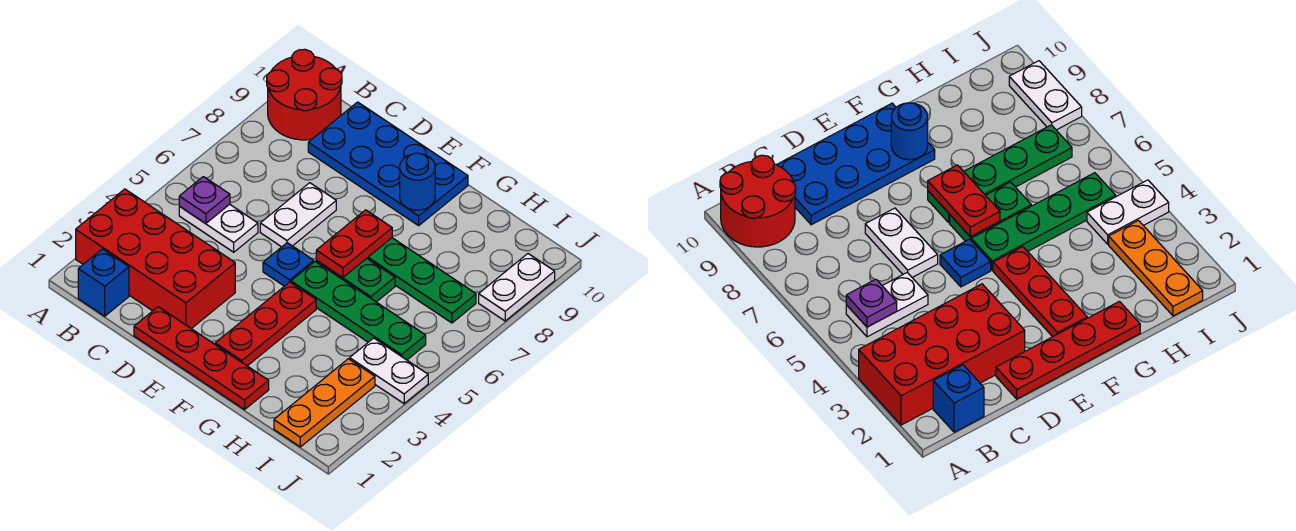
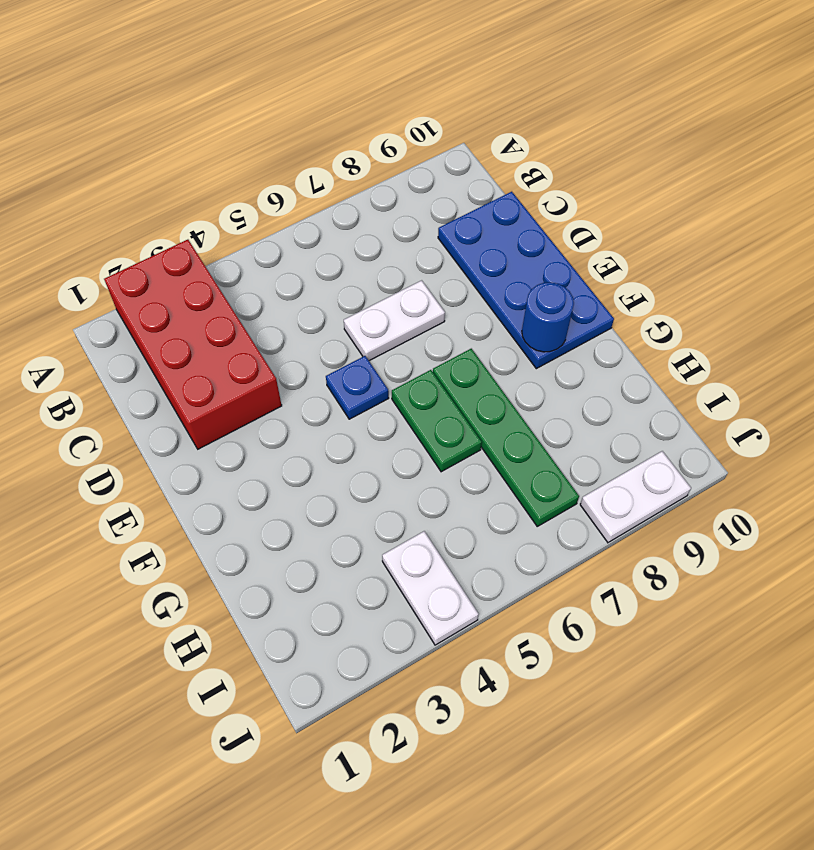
none -> red round brick A9:B10 level 1
none -> blue brick B1 level 1
none -> white plate B5:C5 level 1

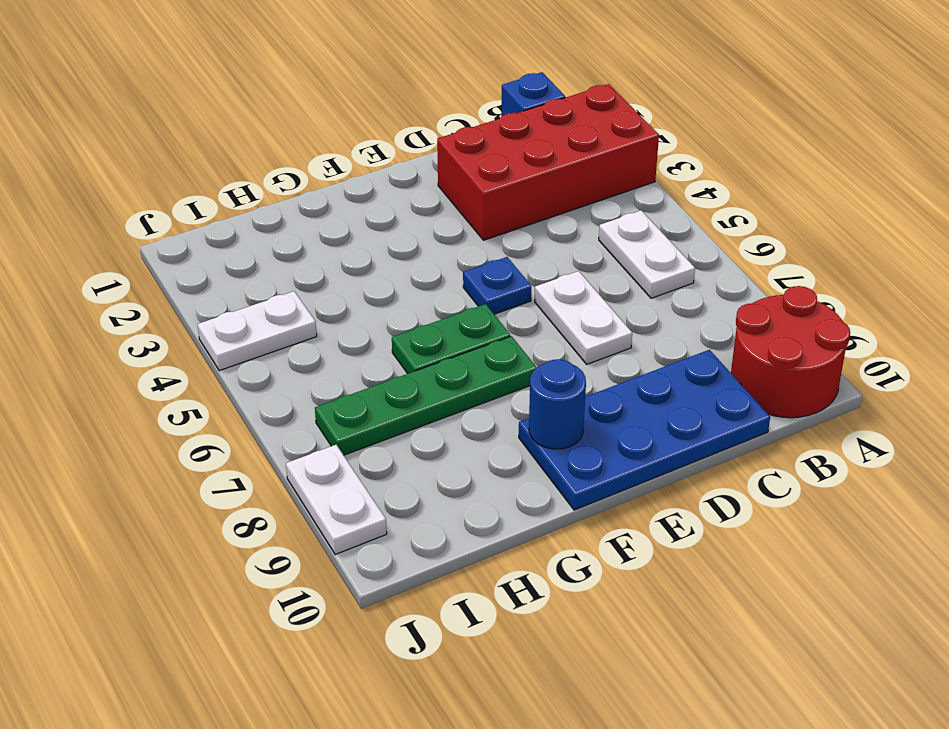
white plate B5:B6 level 1 -> white plate B5:C5 level 1
none -> red plate D1:G1 level 1
none -> red plate F2:F4 level 1
none -> green plate F5:I5 level 1

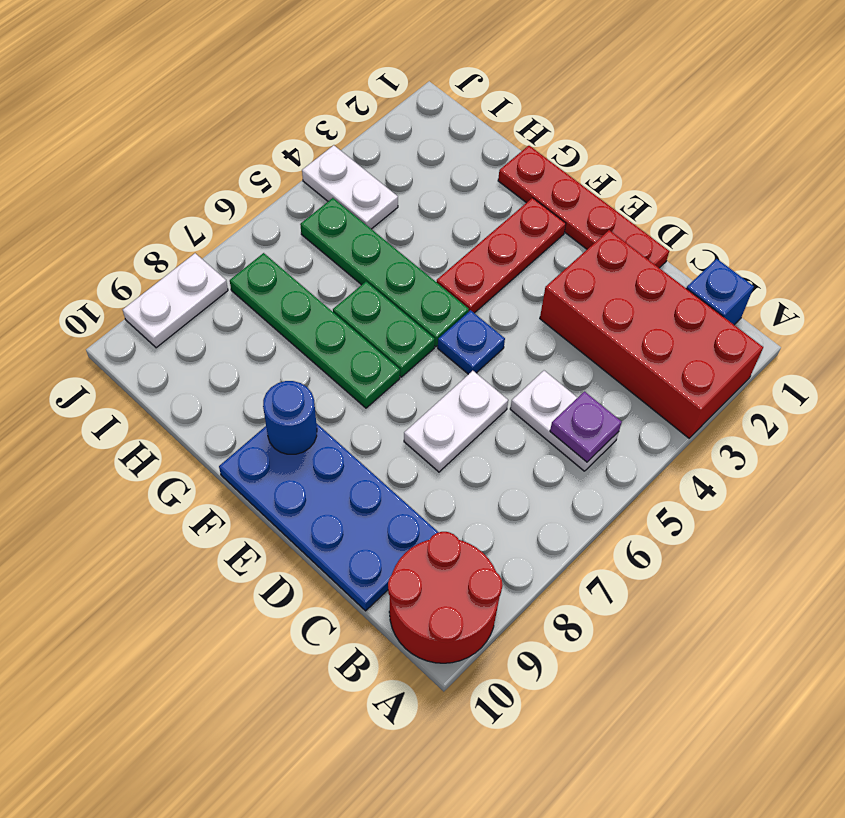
none -> orange plate I1:I3 level 1
none -> red plate F6:F7 level 2

